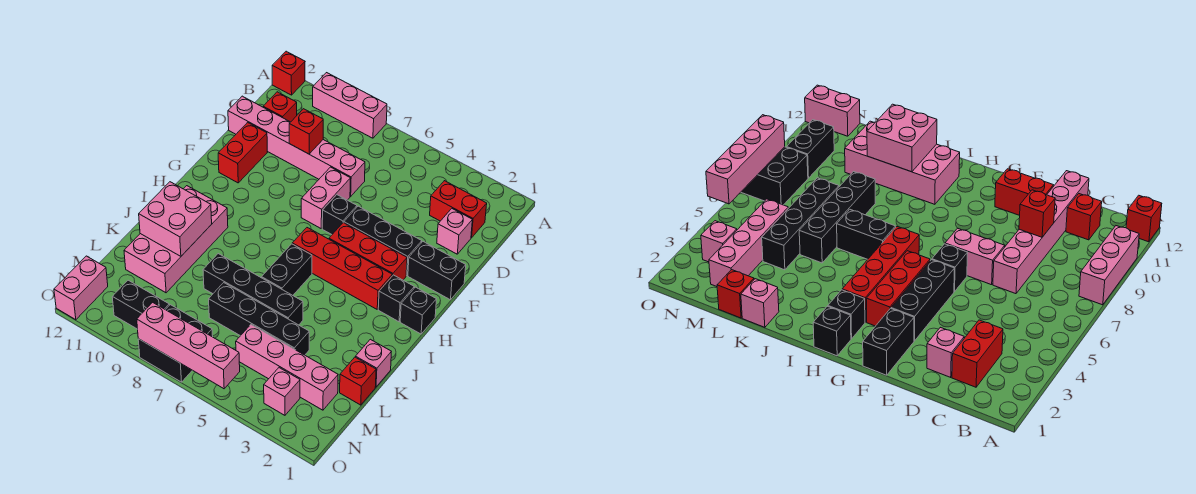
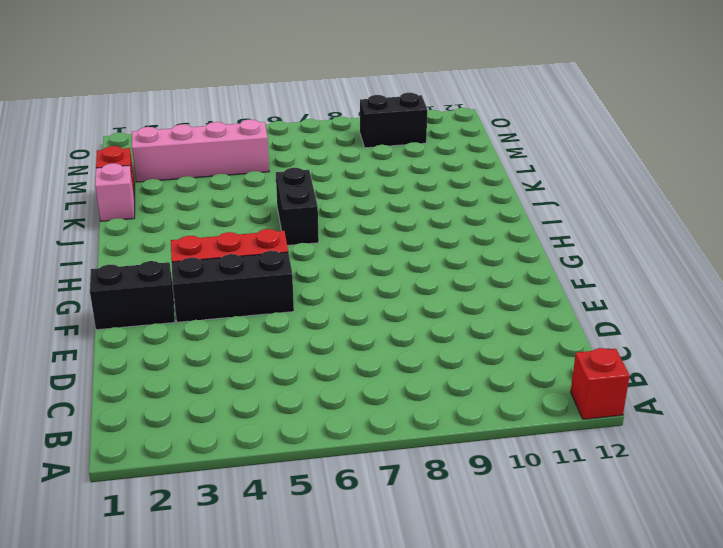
none -> pink brick A8:A10 level 1
none -> red brick C2:C3 level 1
none -> red brick C11 level 1

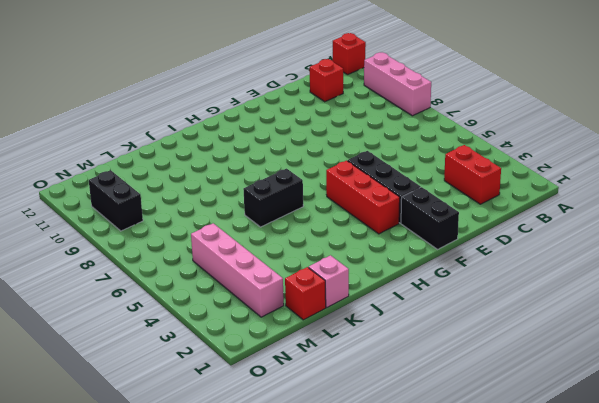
none -> pink brick D2 level 1
none -> pink brick D7:D12 level 1
none -> pink brick E7:F7 level 1

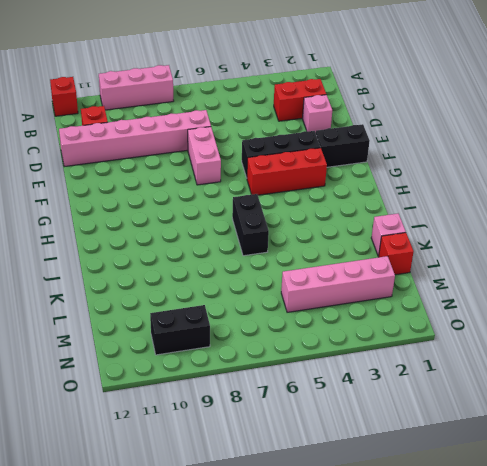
none -> red brick E11:F11 level 1
none -> black brick F6 level 1
none -> black brick H1 level 1

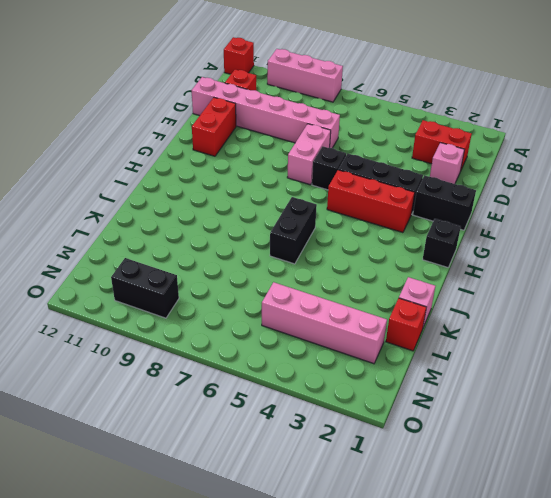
none -> black brick H2 level 1
none -> red brick H3:H6 level 1
none -> pink brick I10:L11 level 1

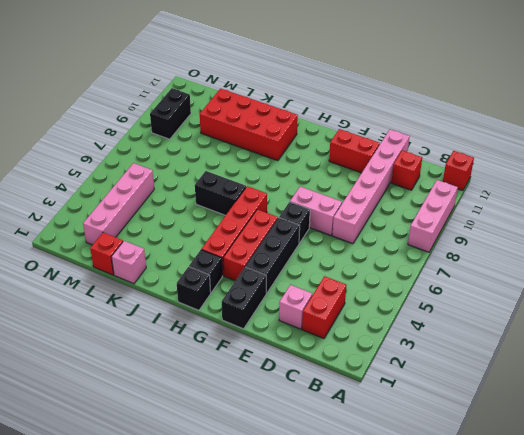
red brick I10:L11 level 1 -> pink brick I10:L11 level 1
none -> black brick K5:K8 level 1
none -> black brick L4:L7 level 1
none -> pink brick N3 level 1

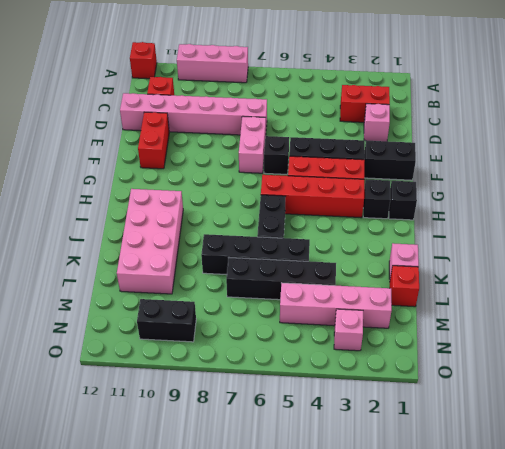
none -> black brick N7:O8 level 1
none -> pink brick N12:O12 level 1
none -> red brick D9 level 2

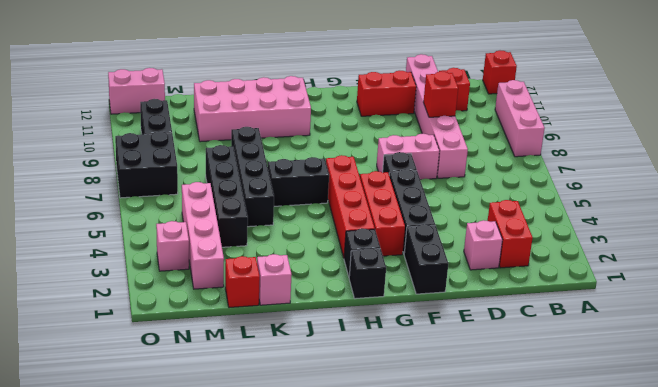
none -> pink brick J10:K11 level 2
none -> pink brick O5:O8 level 2

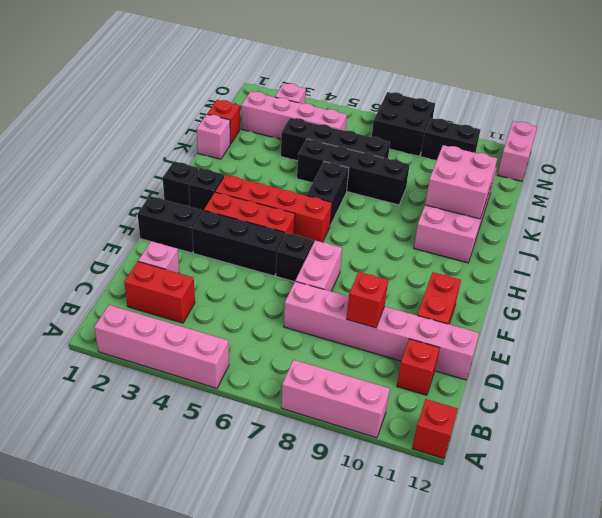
pink brick A2:A5 level 1 -> pink brick O5:O8 level 2

